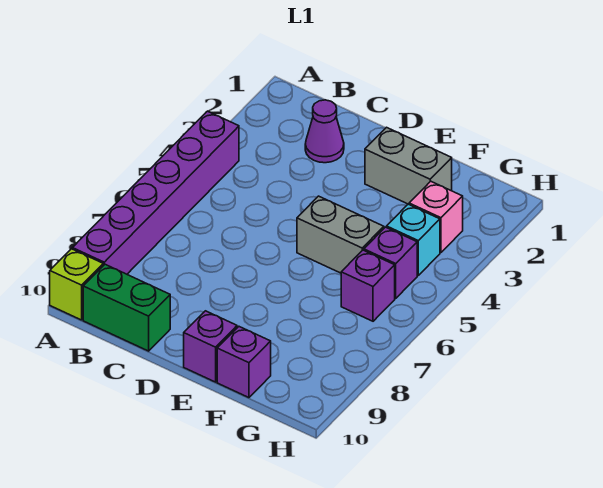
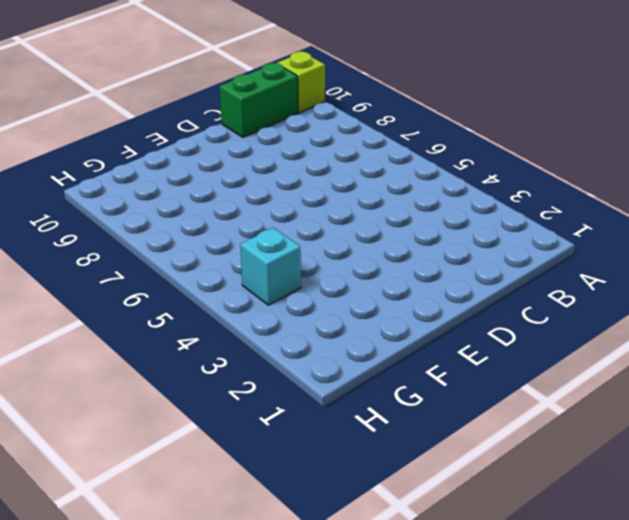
none -> purple brick A4:A9 level 1
none -> purple cone C2 level 1
none -> grey brick E2:F2 level 1

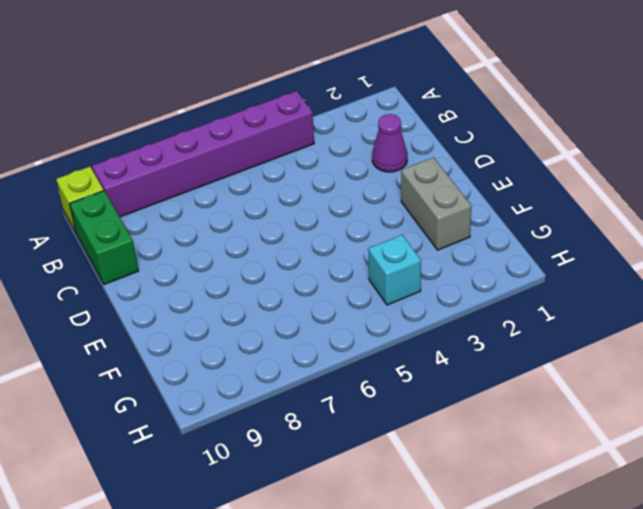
none -> grey brick E5:F5 level 1
none -> purple brick E10 level 1
none -> purple brick F10 level 1

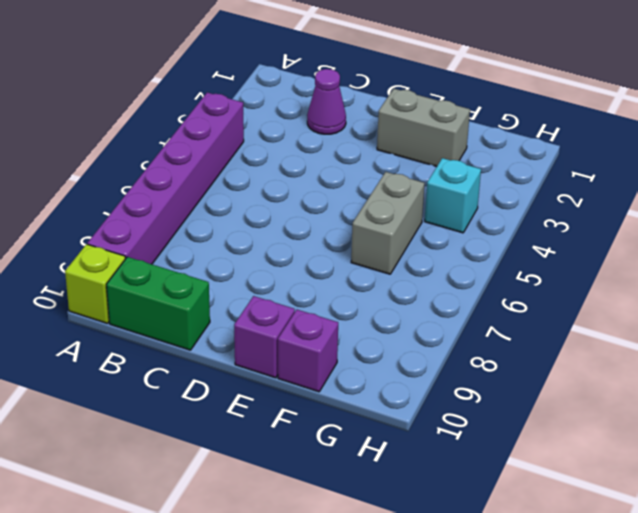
grey brick F5:F6 level 1 -> grey brick E5:F5 level 1
none -> pink brick G3 level 1
none -> purple brick G5 level 1
none -> purple brick G6 level 1

